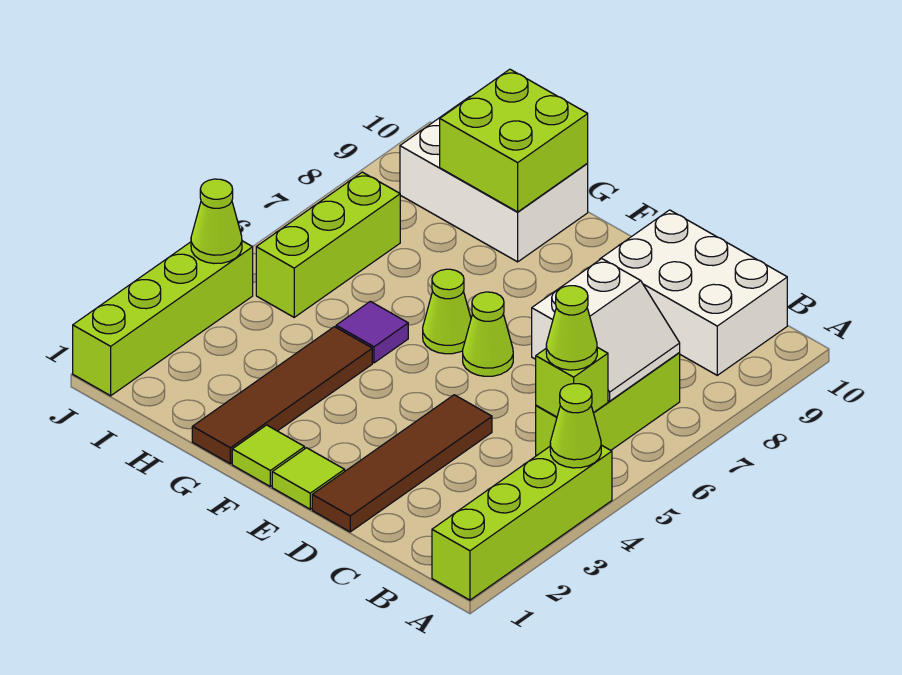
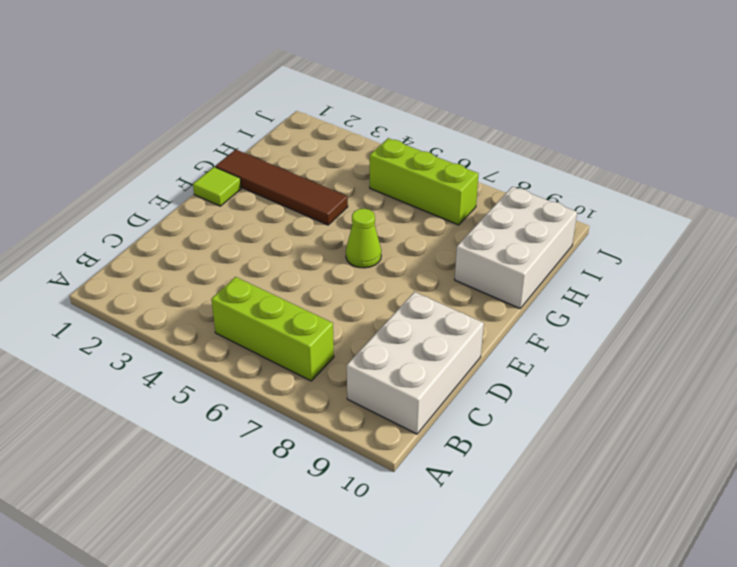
none -> lime brick A1:A4 level 1
none -> brown tile D1:D4 level 1
none -> lime tile E1 level 1

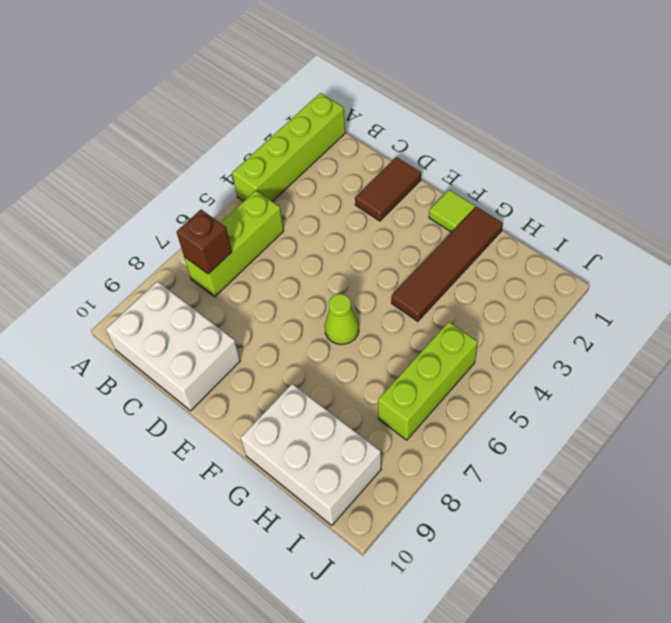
brown brick B7 level 2 -> white slope B6:C7 level 2 top C
brown tile D1:D2 level 1 -> brown tile D1:D4 level 1
none -> lime tile E1 level 1
none -> lime cone E6 level 1
none -> purple tile G5 level 1

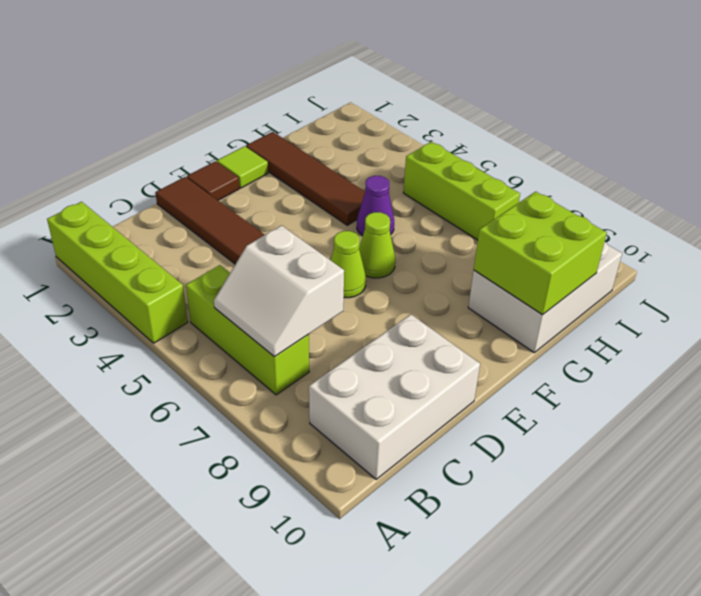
brown tile E1 level 1 -> lime tile E1 level 1
purple cone G5 level 1 -> purple tile G5 level 1
none -> lime brick J1:J4 level 1
none -> lime cone A4 level 2
none -> lime brick B5 level 2

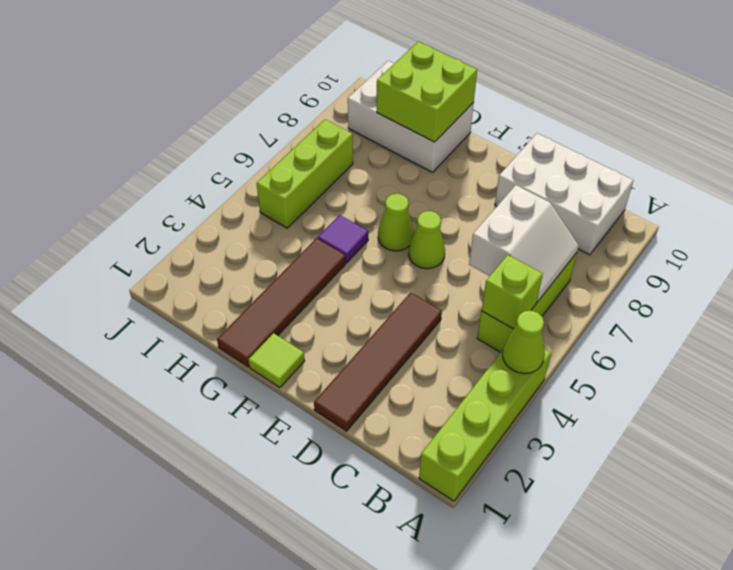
none -> lime tile E1 level 1
none -> lime brick J1:J4 level 1
none -> lime cone J4 level 2

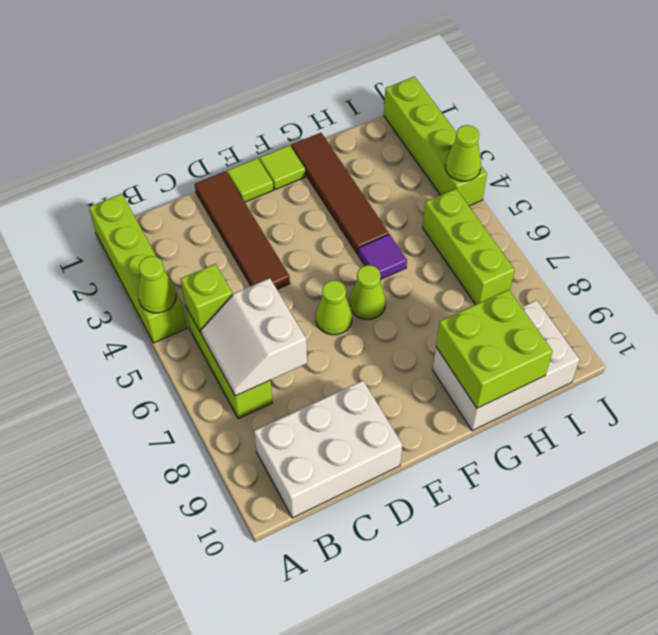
none -> lime cone B5 level 3

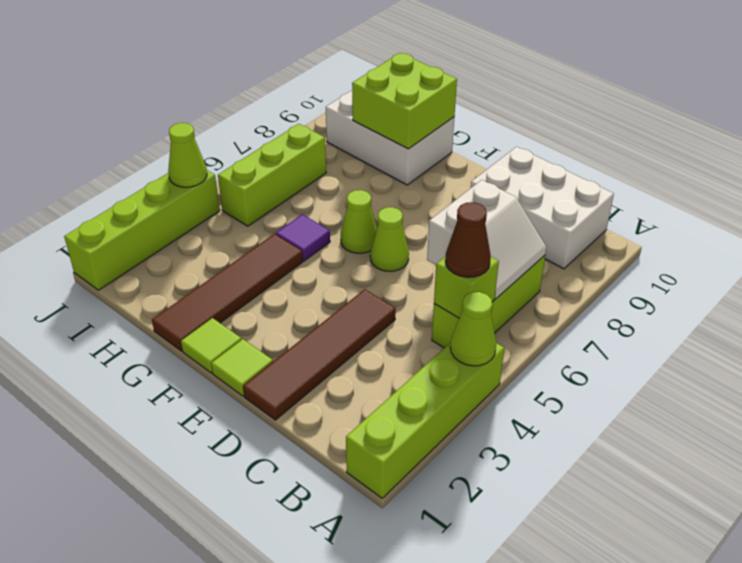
brown cone B5 level 3 -> lime cone B5 level 3

